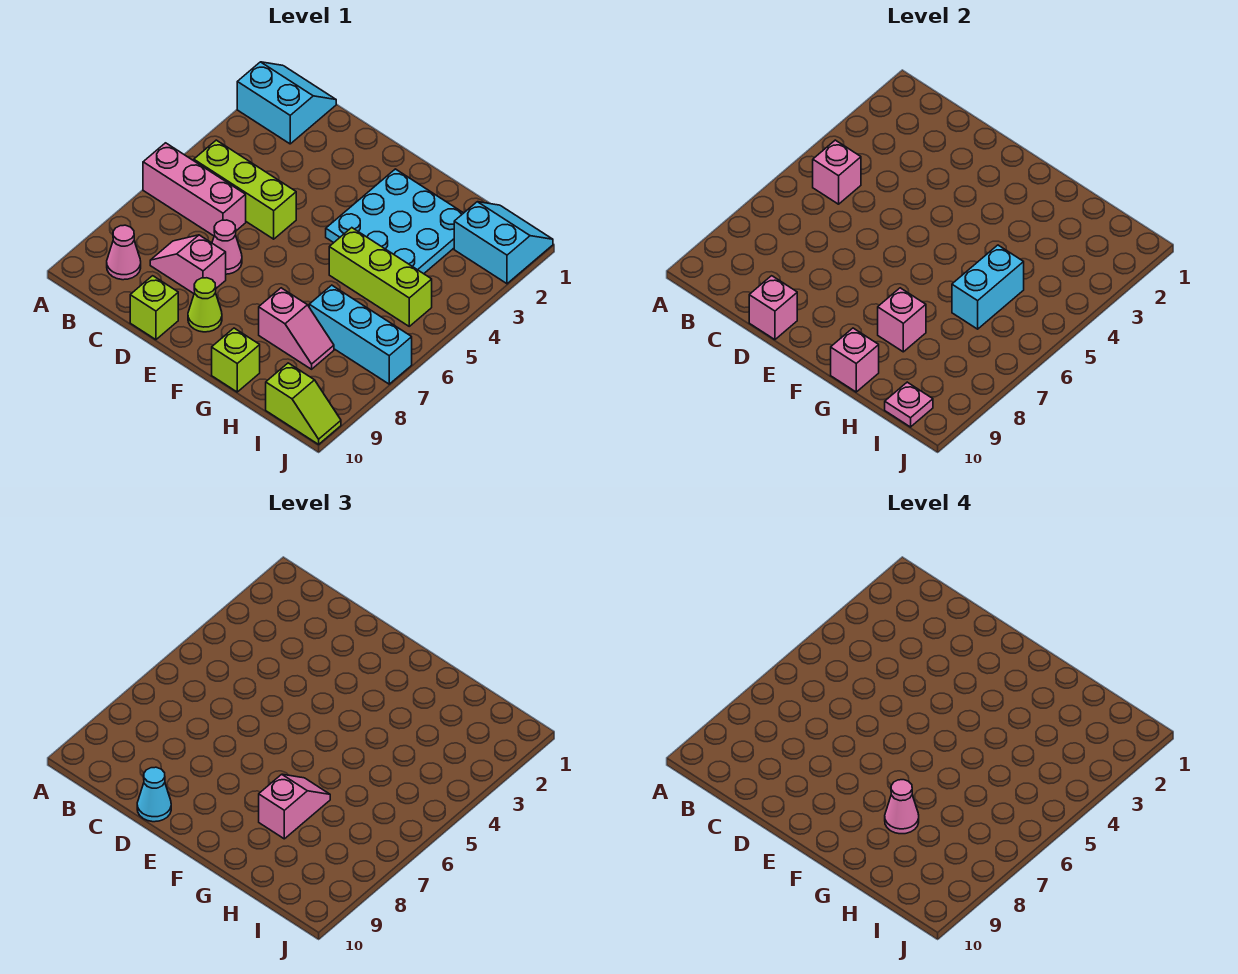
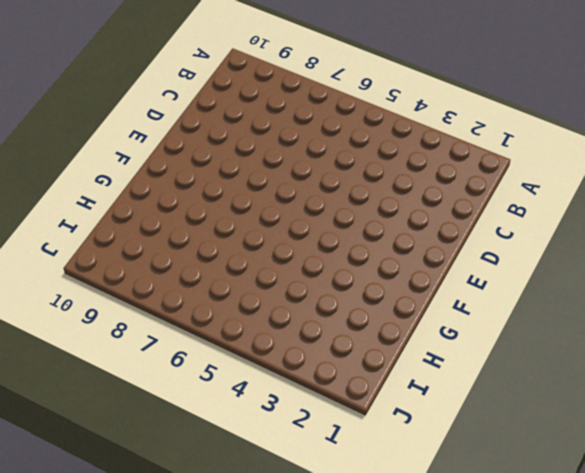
none -> cyan slope A1:B2 level 1 top 2
none -> pink brick A6:C6 level 1
none -> lime brick B5:D5 level 1

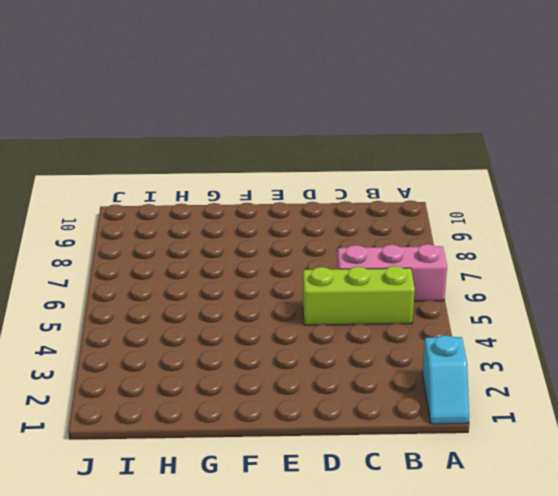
cyan slope A1:A2 level 1 top 2 -> cyan slope A1:B2 level 1 top 2
none -> pink cone B9 level 1
none -> pink slope C8:D8 level 1 top D
none -> pink cone D7 level 1

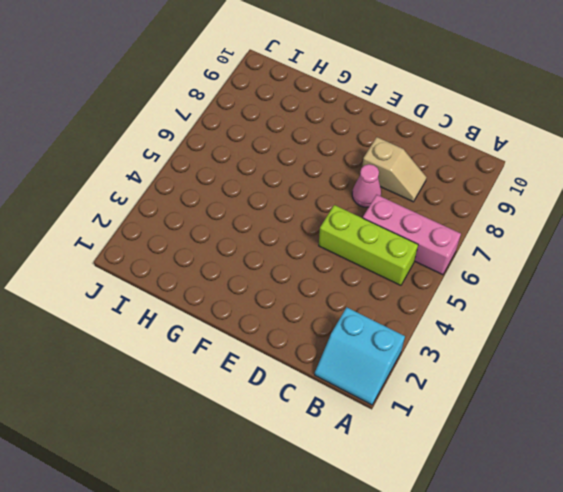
tan slope C8:D8 level 1 top D -> pink slope C8:D8 level 1 top D
none -> pink cone B9 level 1
none -> lime brick D10 level 1
none -> lime cone E9 level 1

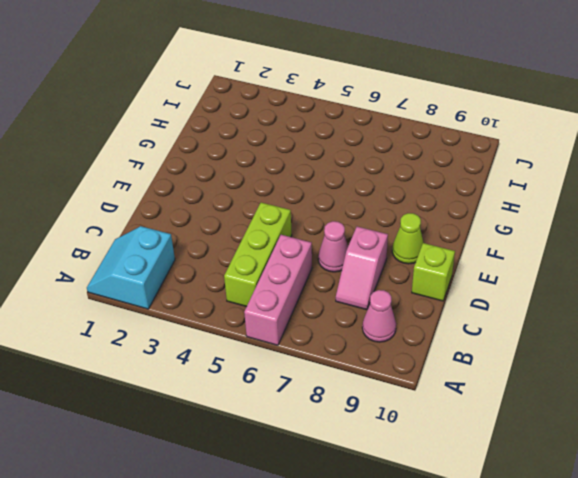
none -> cyan plate F2:H4 level 1
none -> lime brick G5:I5 level 1
none -> pink slope G8:H8 level 1 top G

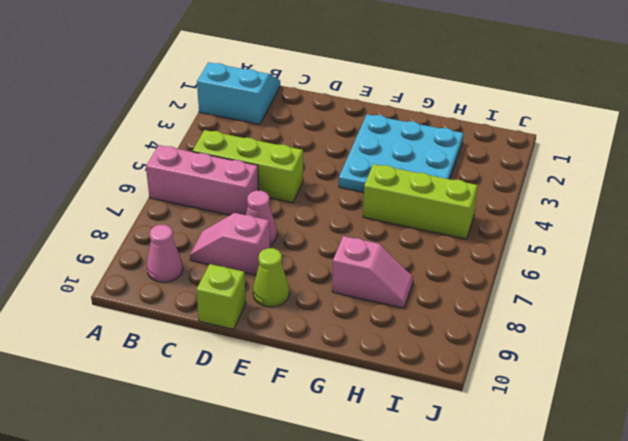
none -> lime brick G10 level 1
none -> cyan brick H7:J7 level 1
none -> cyan slope I1:J2 level 1 top 2

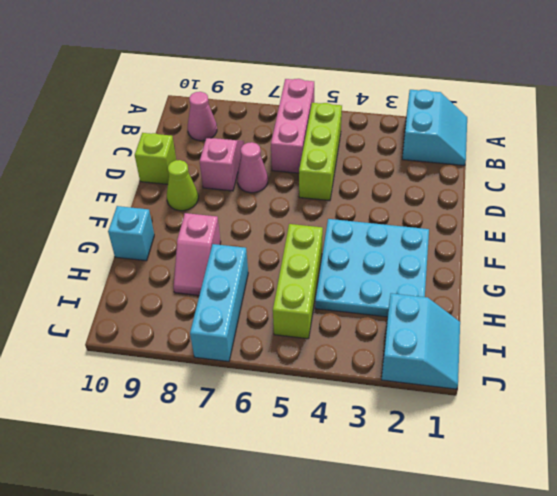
cyan brick G10 level 1 -> lime brick G10 level 1
none -> lime slope I10:J10 level 1 top I
none -> pink brick B5 level 2
none -> pink brick D10 level 2

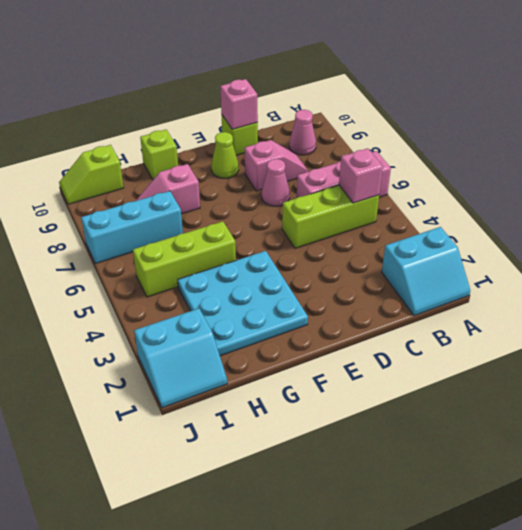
none -> pink brick G8 level 2
none -> pink brick G10 level 2
none -> cyan brick H5:H6 level 2

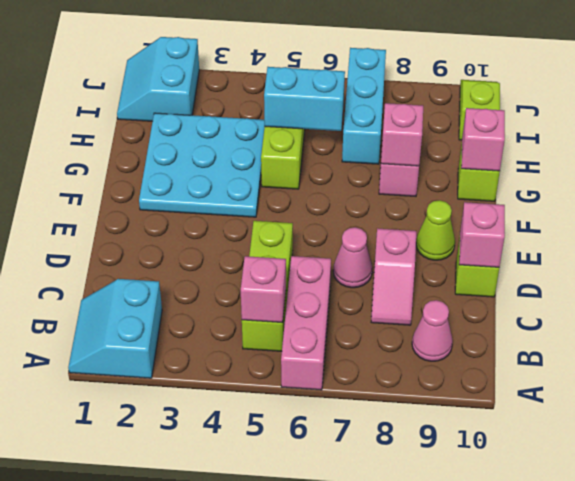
none -> pink plate I10 level 2
none -> cyan cone D10 level 3
none -> pink slope G7:G8 level 3 top 8

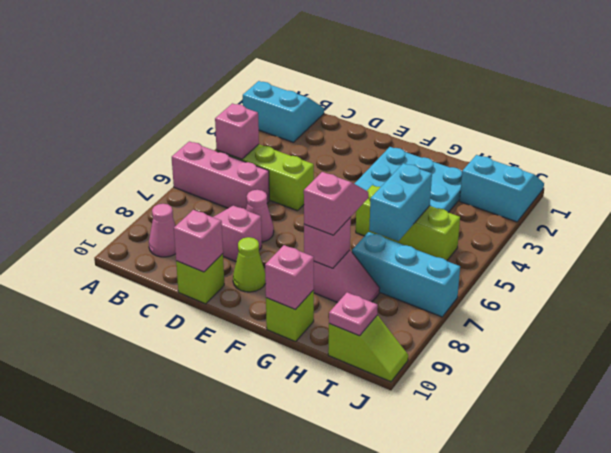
none -> cyan cone D10 level 3
none -> pink cone G8 level 4

